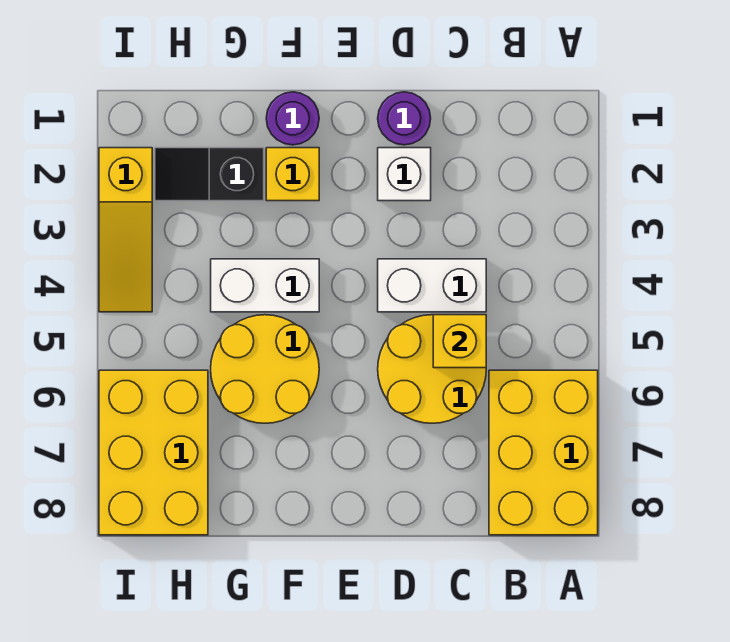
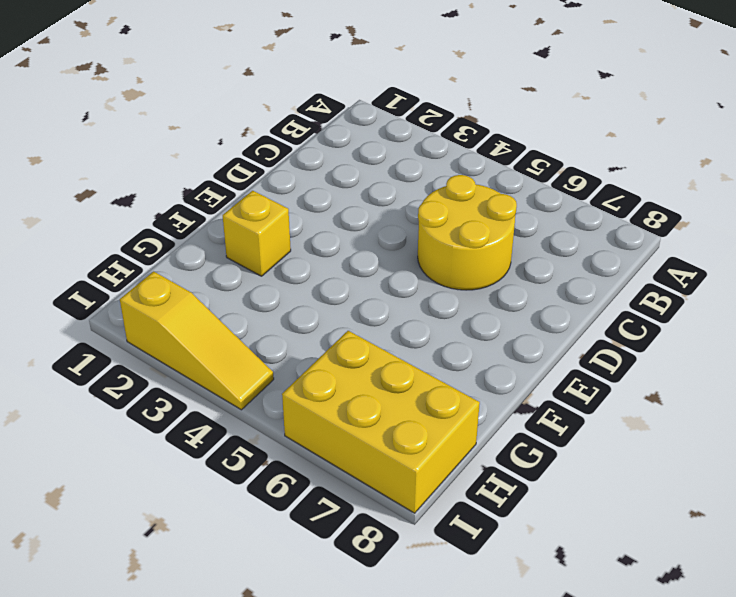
none -> yellow brick A6:B8 level 1
none -> white brick C4:D4 level 1
none -> purple round brick D1 level 1

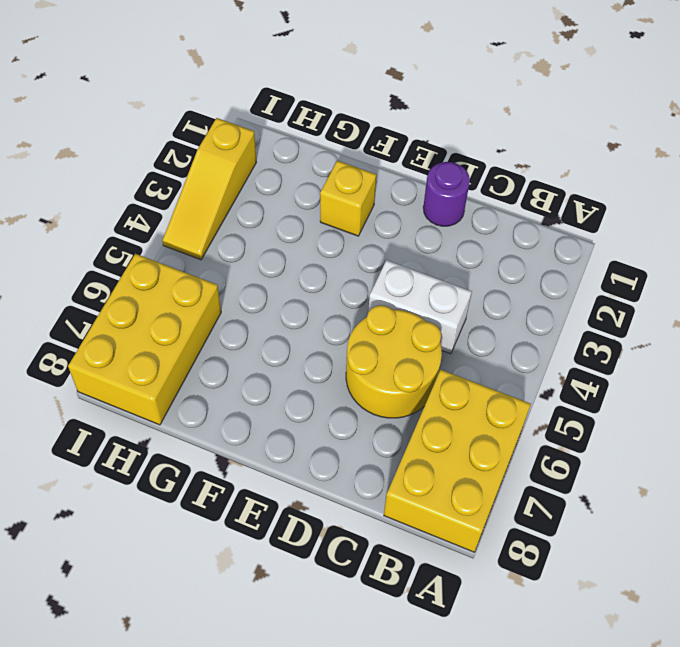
none -> white brick D2 level 1
none -> purple round brick F1 level 1
none -> white brick F4:G4 level 1

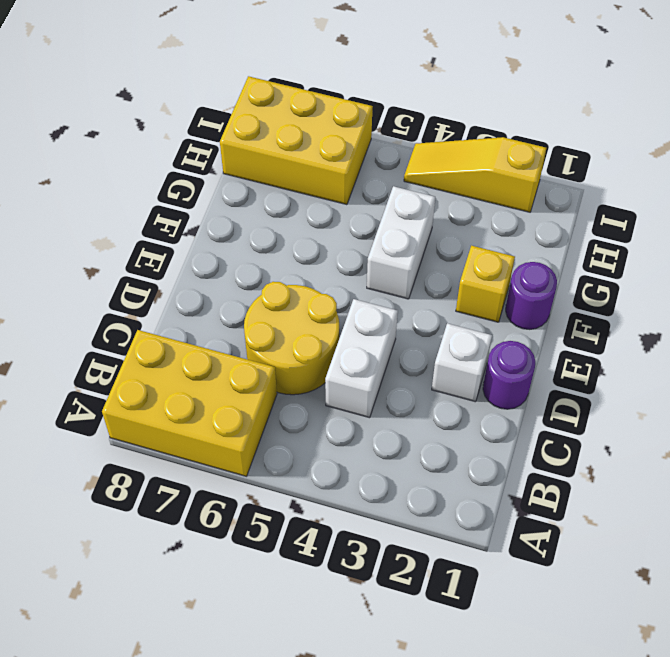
none -> yellow round brick F5:G6 level 1
none -> black slope G2:H2 level 1 top G
none -> yellow brick C5 level 2

